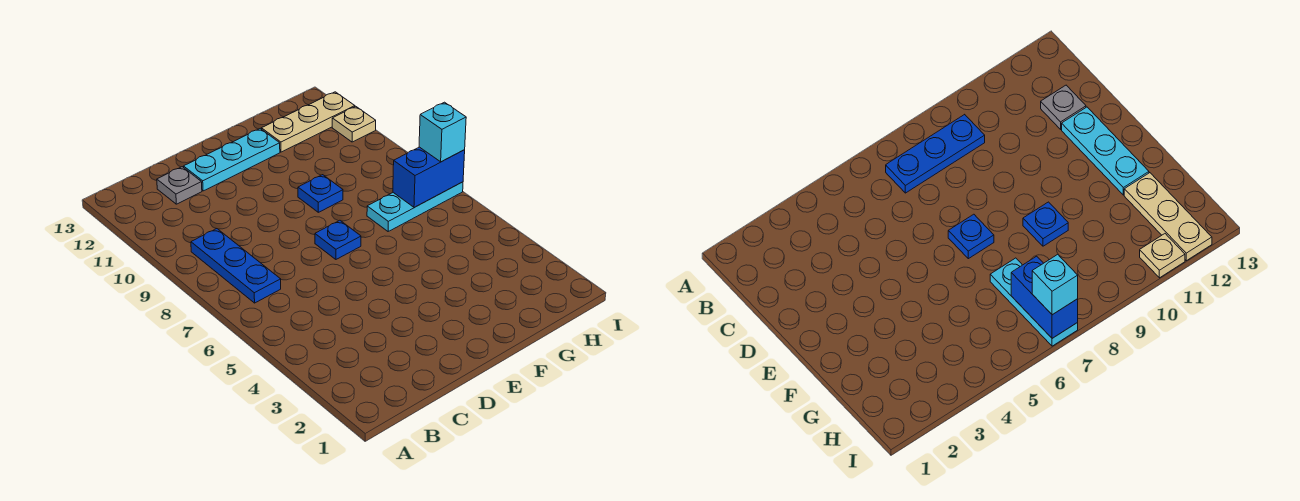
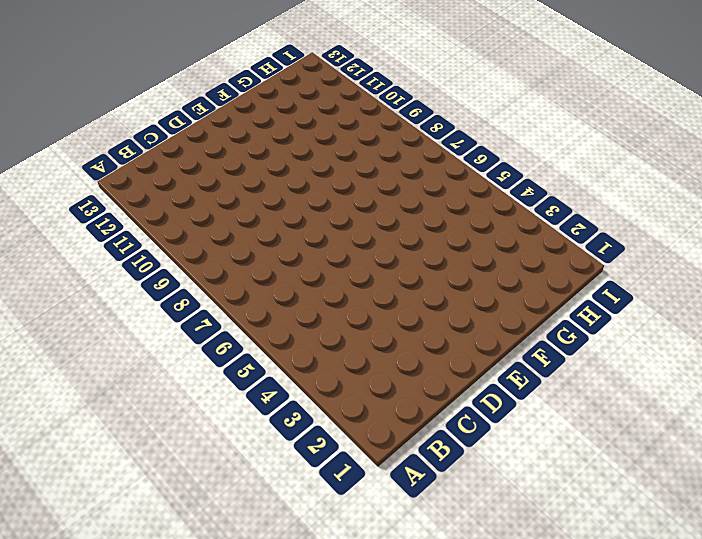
none -> blue plate B7:B9 level 1
none -> grey plate C12 level 1

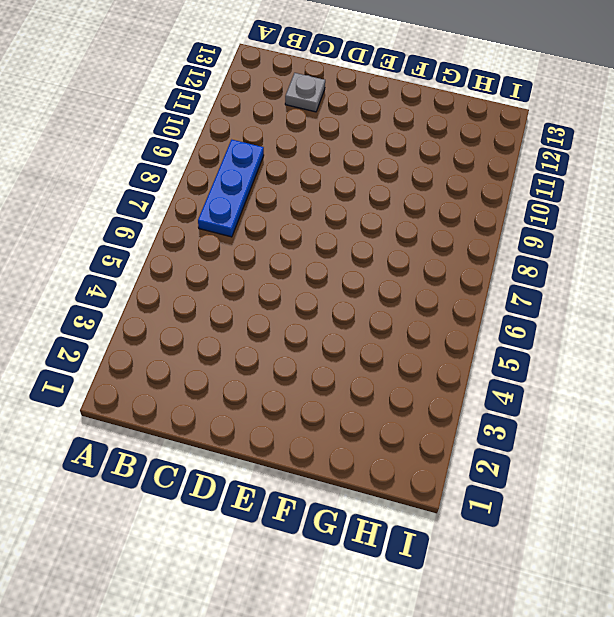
none -> cyan plate D12:F12 level 1
none -> blue plate E7 level 1

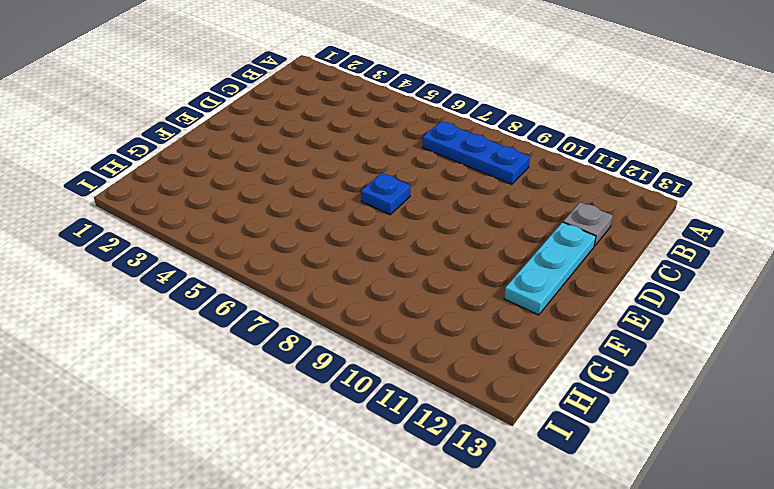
none -> blue plate F9 level 1
none -> cyan plate G7:I7 level 1

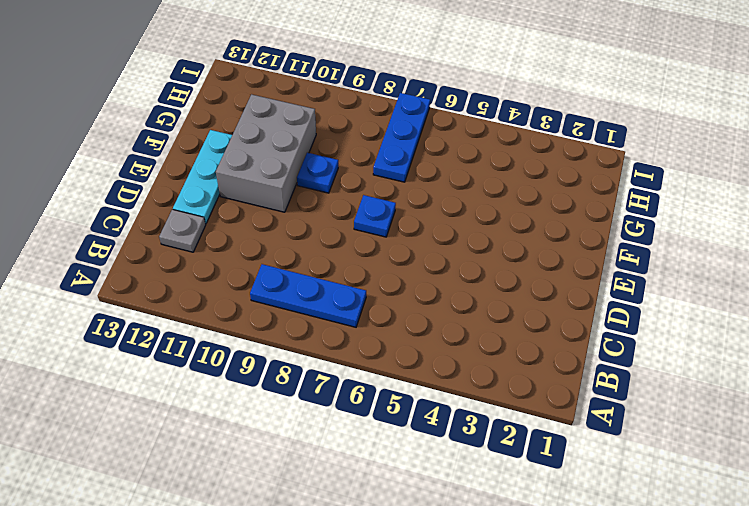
grey brick E10:G11 level 1 -> none
blue plate G7:I7 level 1 -> cyan plate G7:I7 level 1
none -> tan plate G12:I12 level 1
none -> tan plate I11 level 1

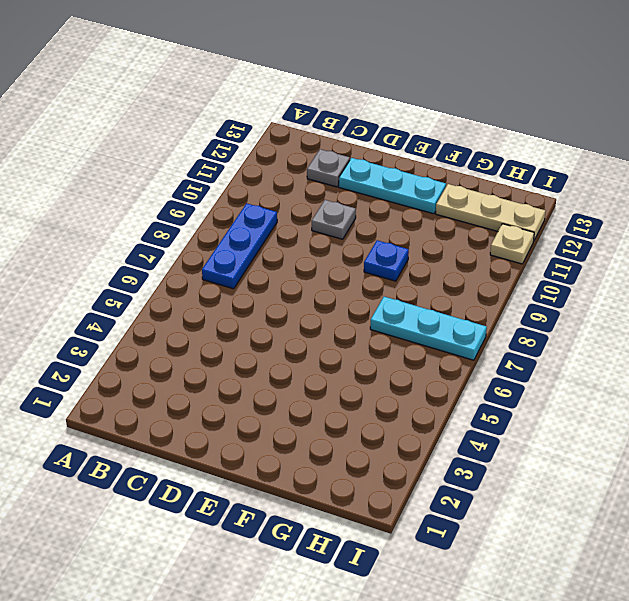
grey plate D10 level 1 -> none
none -> blue plate E7 level 1
none -> blue brick H7:I7 level 2

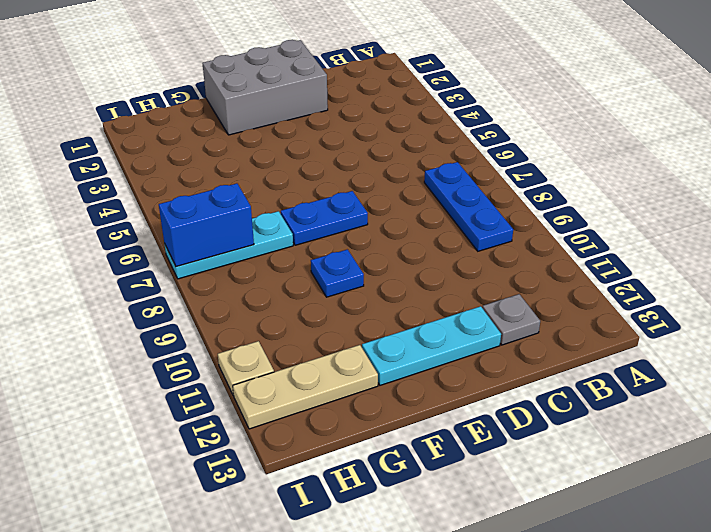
grey brick D1:F2 level 1 -> none
blue plate E7:F7 level 1 -> blue plate E7 level 1
none -> cyan brick I7 level 3

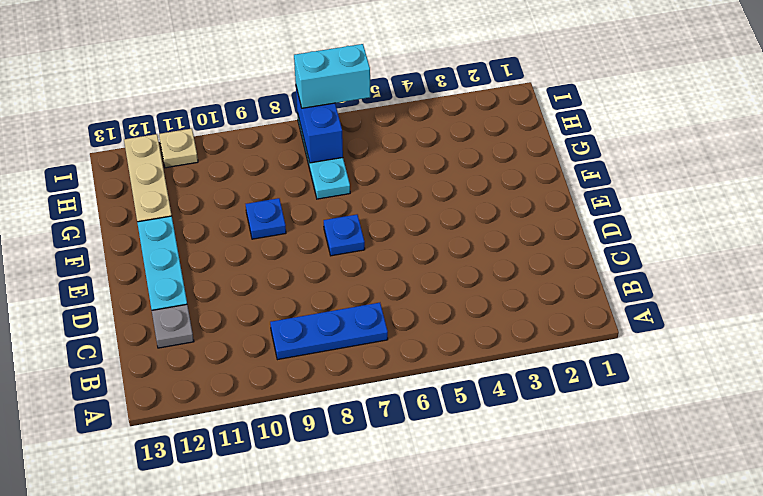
cyan brick I6:I7 level 3 -> cyan brick I7 level 3

